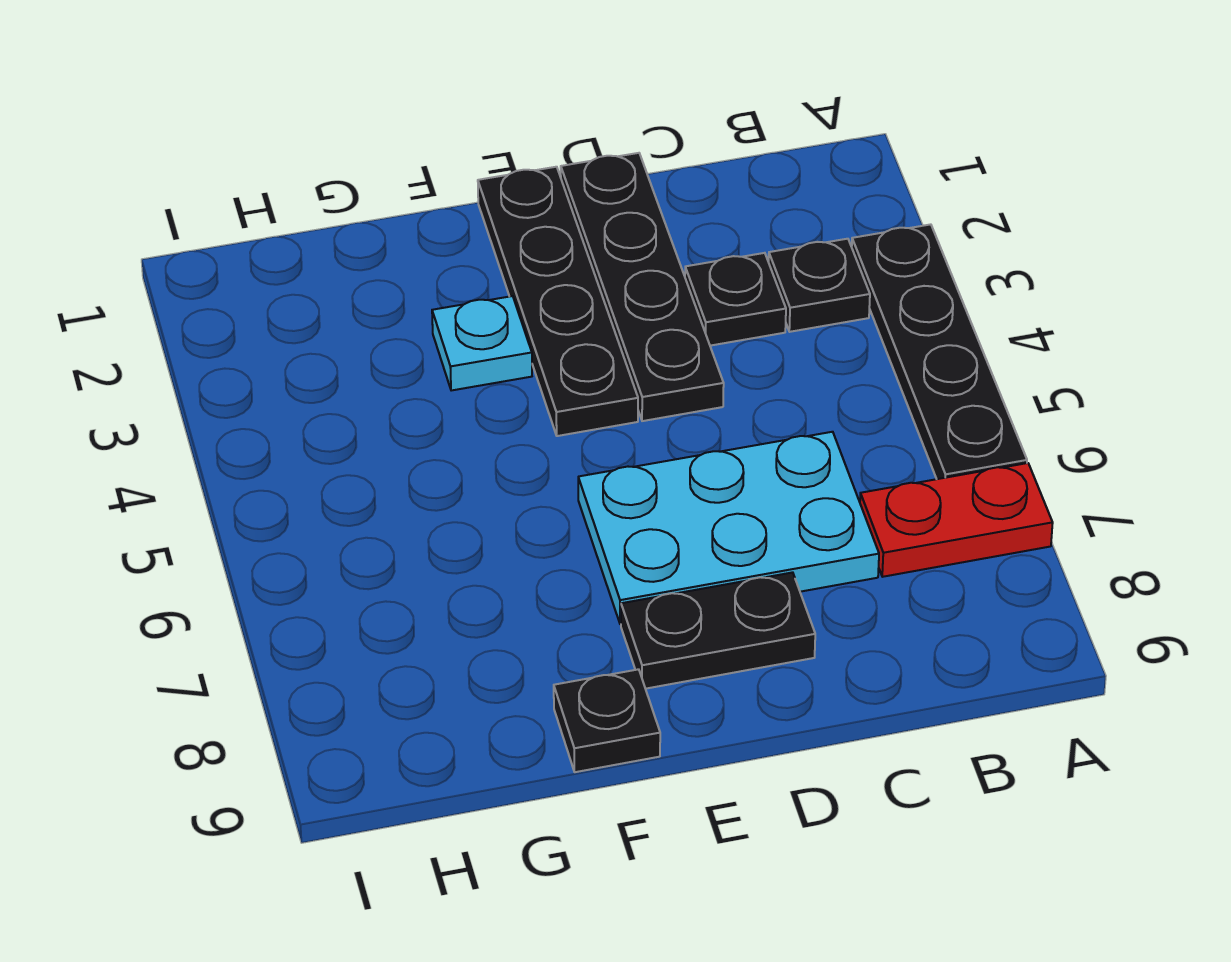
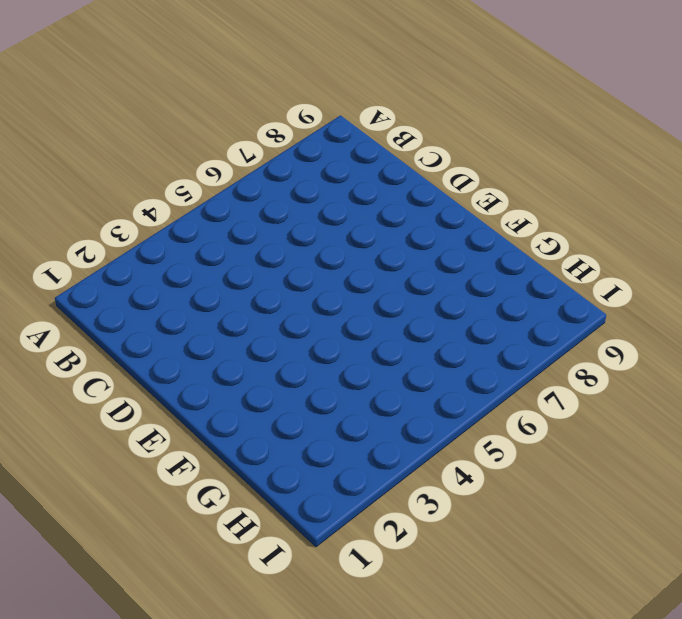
none -> black plate A3:A6 level 1
none -> red plate A7:B7 level 1

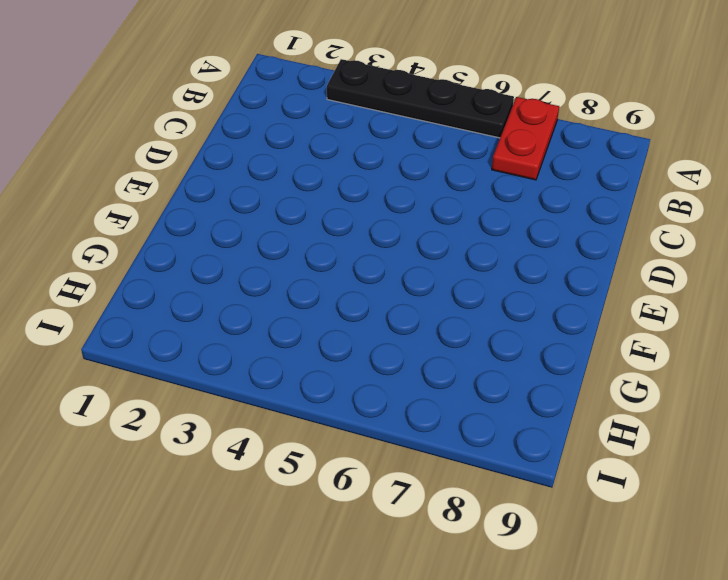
none -> black plate B3 level 1
none -> black plate C3 level 1

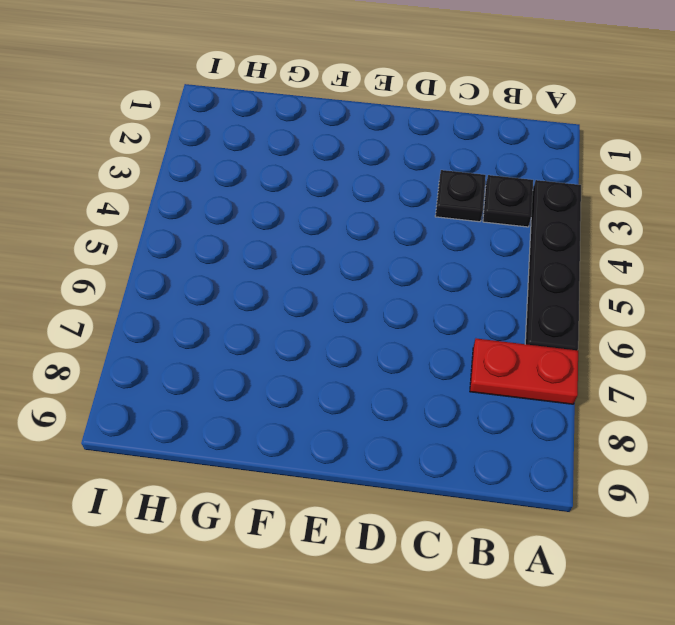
none -> cyan plate C6:E7 level 1
none -> black plate D1:D4 level 1

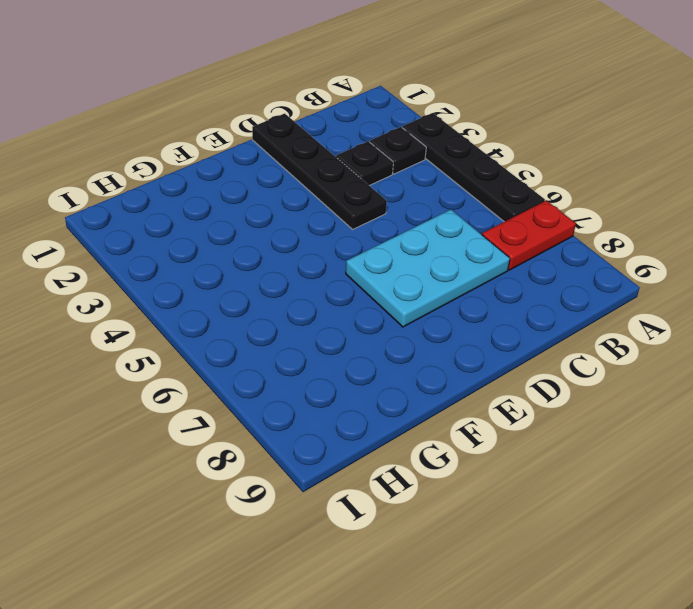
none -> black plate D8:E8 level 1
none -> black plate E1:E4 level 1

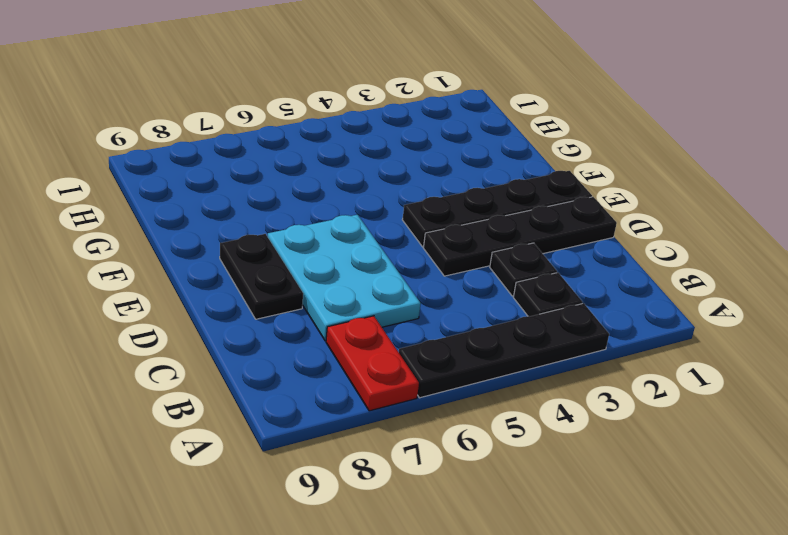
none -> cyan plate F3 level 1
none -> black plate F9 level 1

